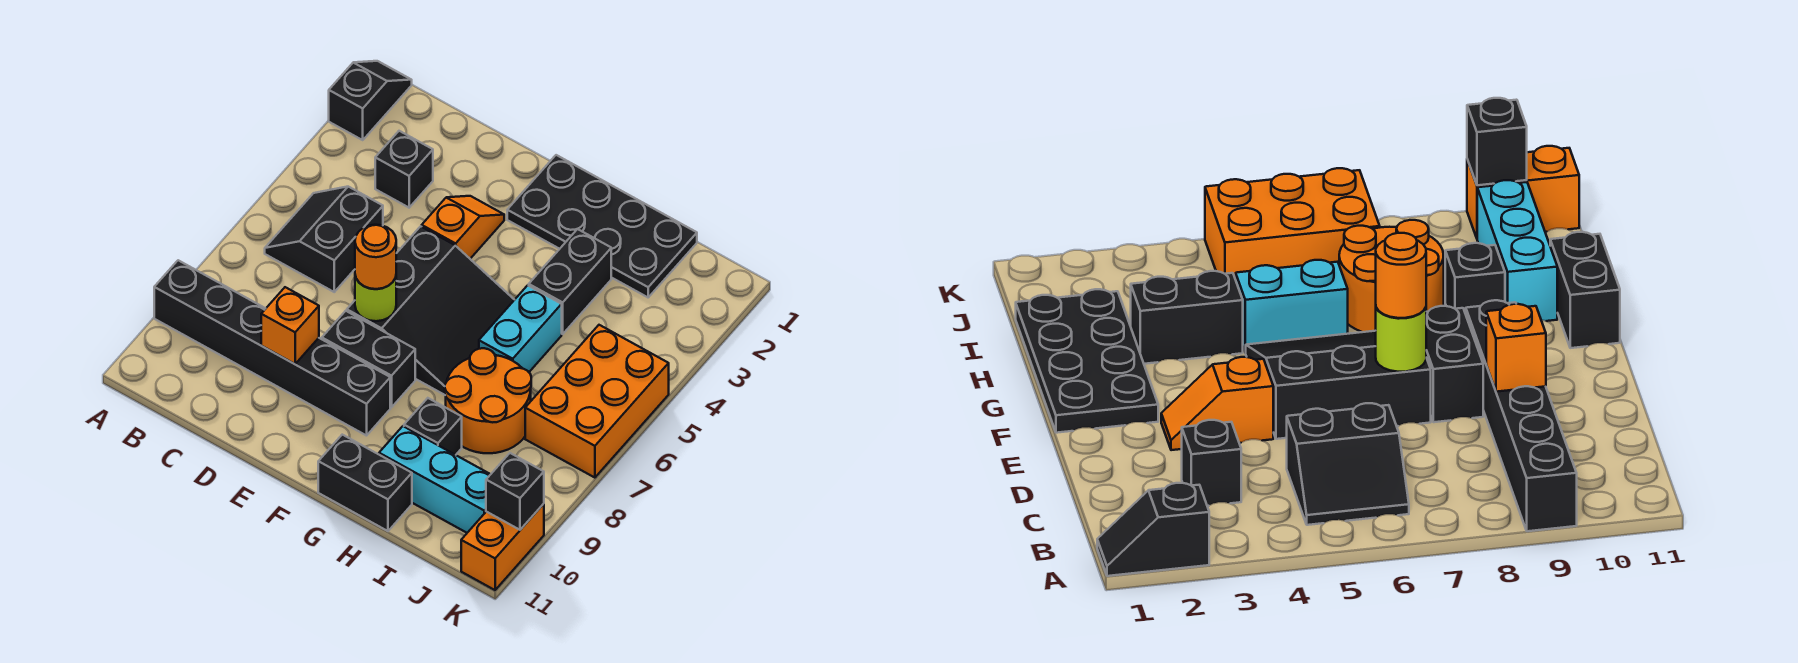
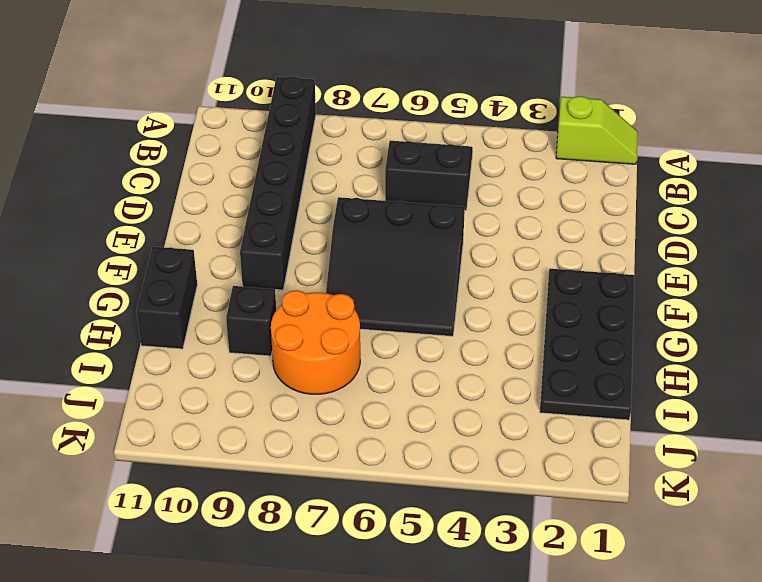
lime slope A1:A2 level 1 top 2 -> black slope A1:A2 level 1 top 2
none -> black brick C3 level 1
none -> orange slope E3:E4 level 1 top 4
none -> black brick E8:F8 level 1

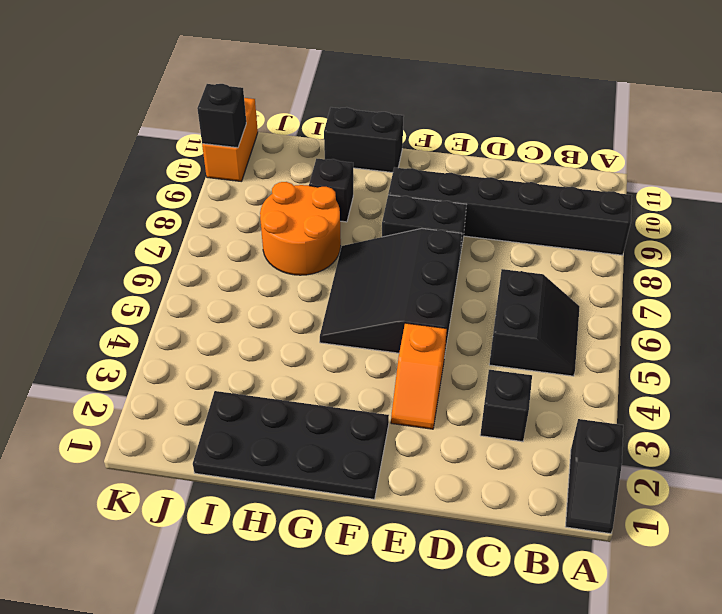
none -> black brick H3:H4 level 1
none -> cyan brick H5:H6 level 1
none -> cyan brick H10:J10 level 1

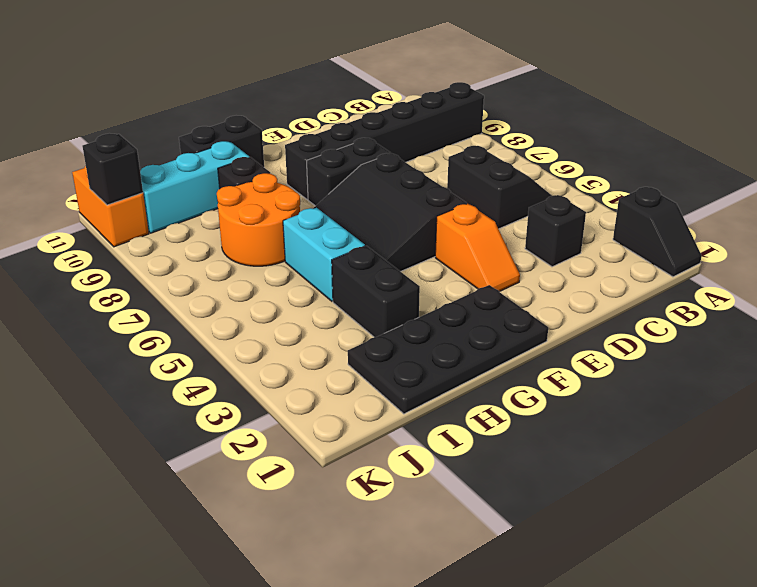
none -> orange brick J5:K7 level 1
none -> orange brick D9 level 2
none -> lime round brick E7 level 2

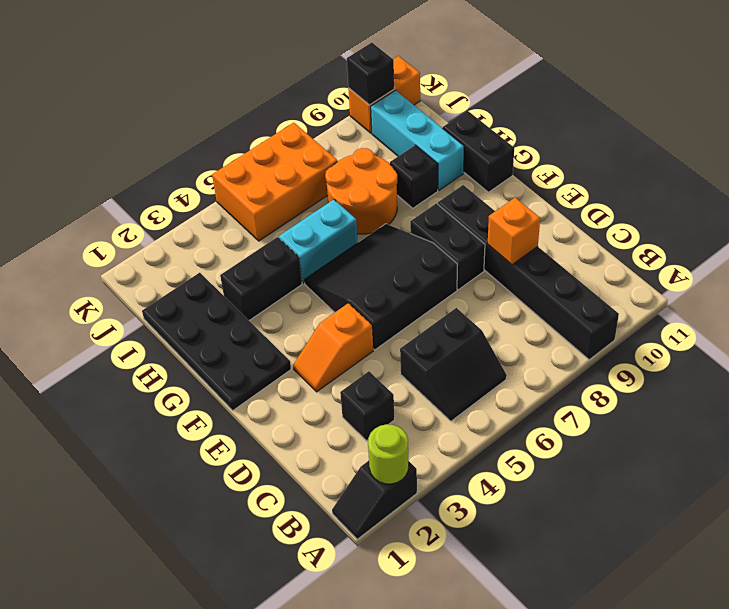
lime round brick A2 level 2 -> lime round brick E7 level 2
none -> orange round brick E7 level 3

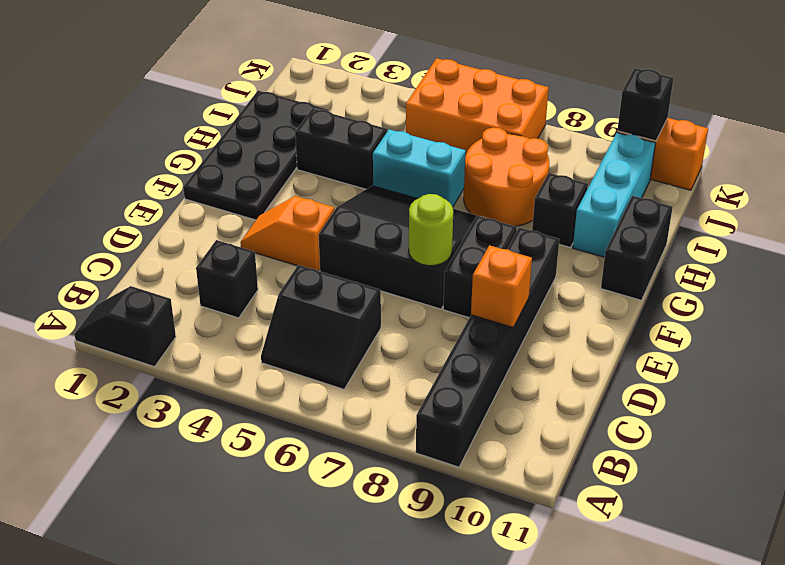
none -> orange round brick E7 level 3

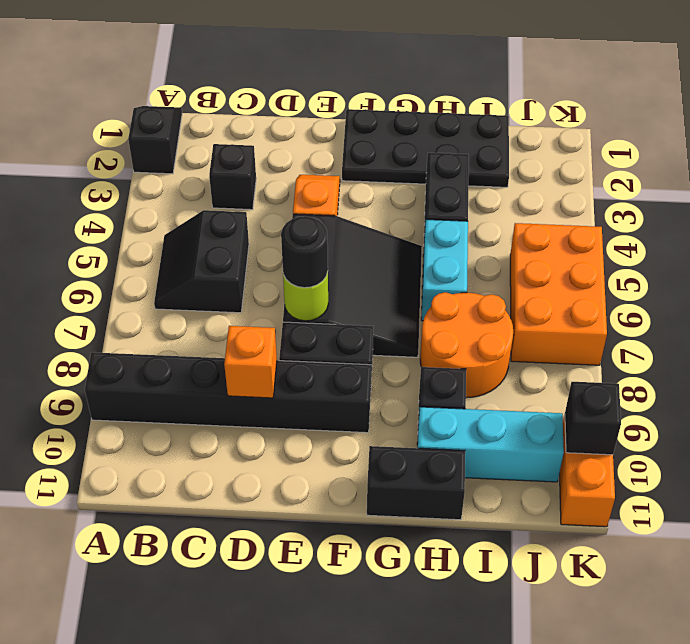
black round brick E7 level 3 -> orange round brick E7 level 3

